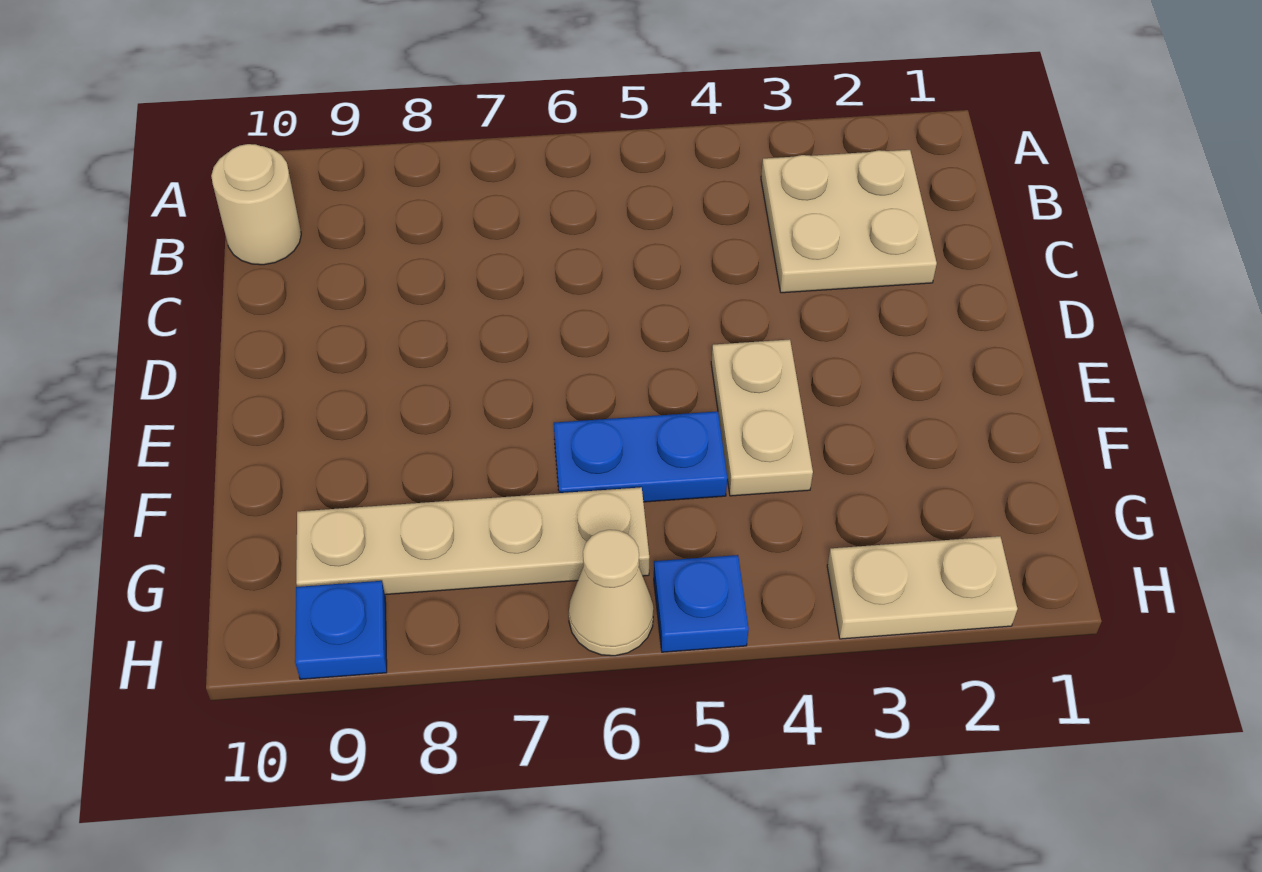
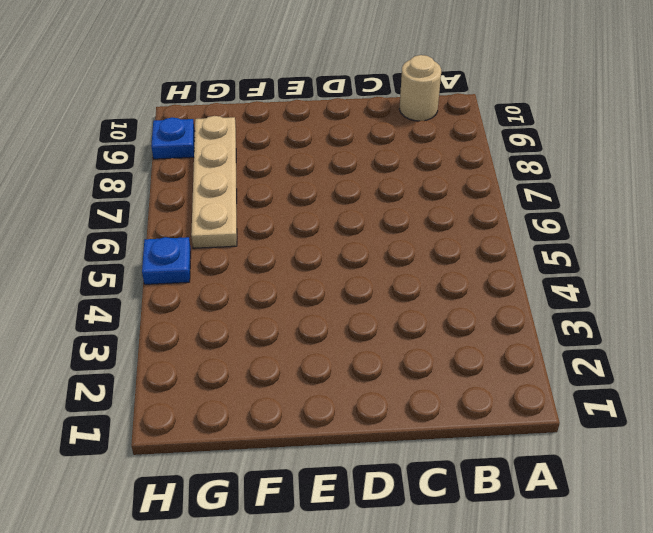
none -> tan plate B2:C3 level 1
none -> tan plate E4:F4 level 1

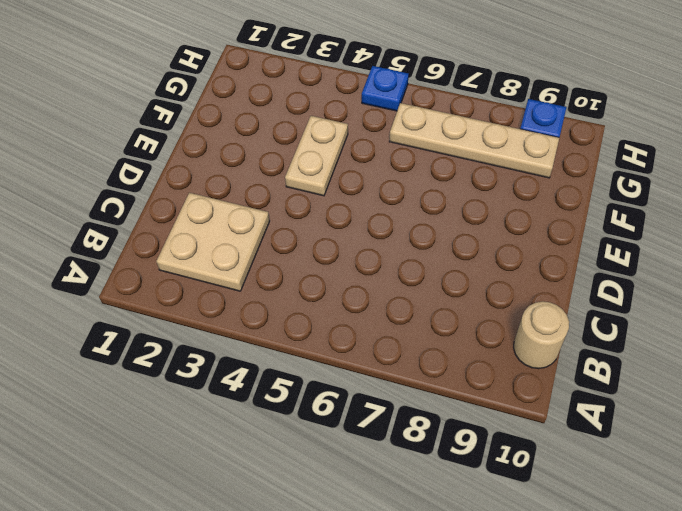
none -> blue plate F5:F6 level 1
none -> tan plate H2:H3 level 1

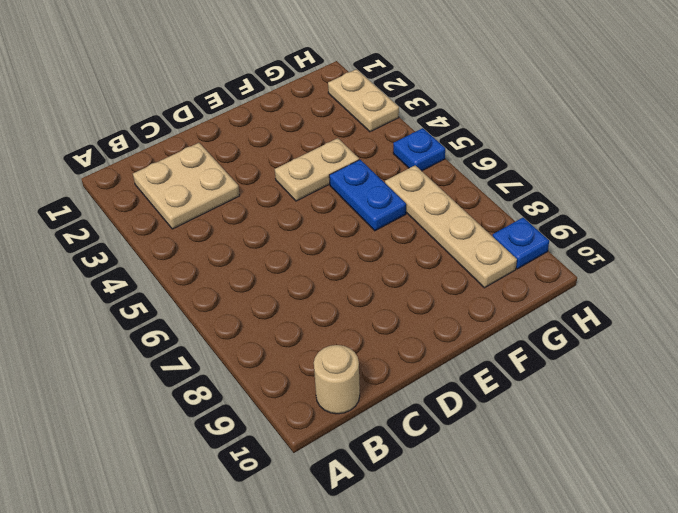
none -> tan cone H6 level 1

